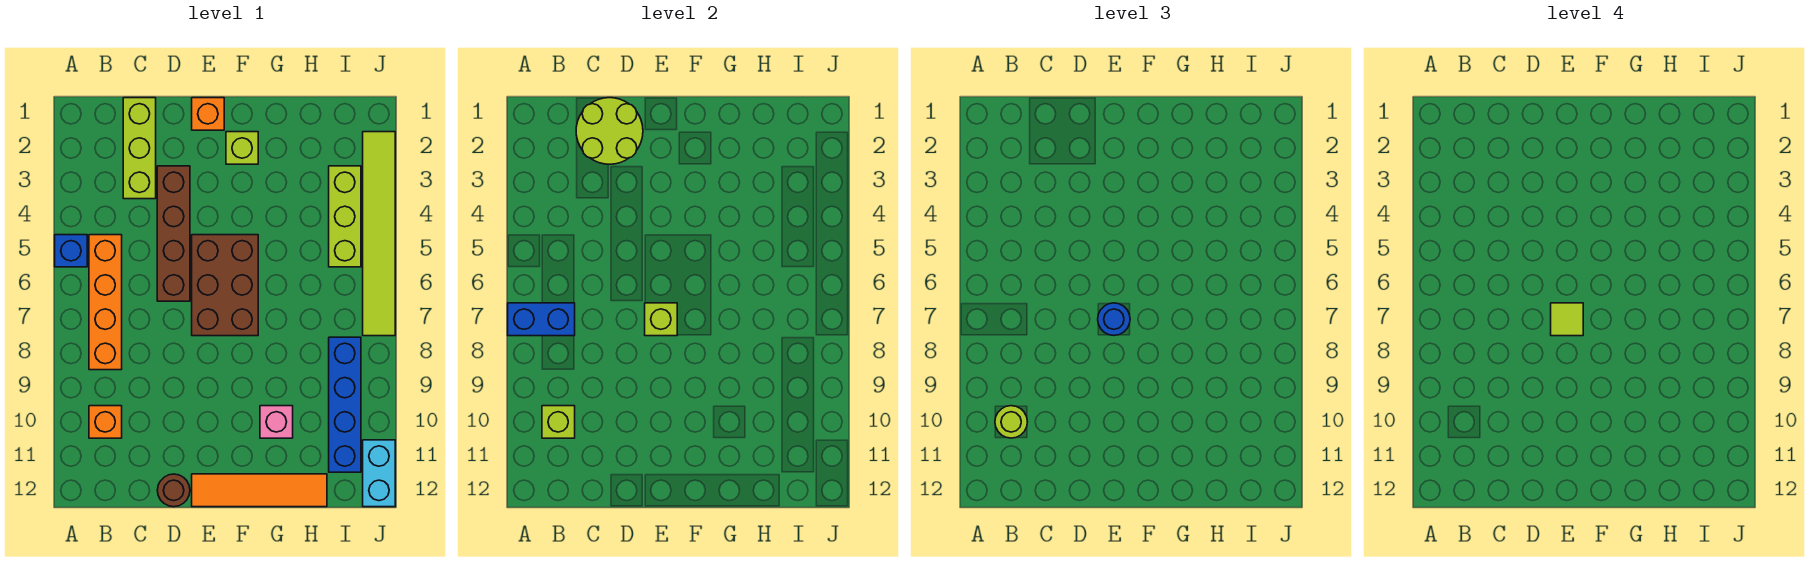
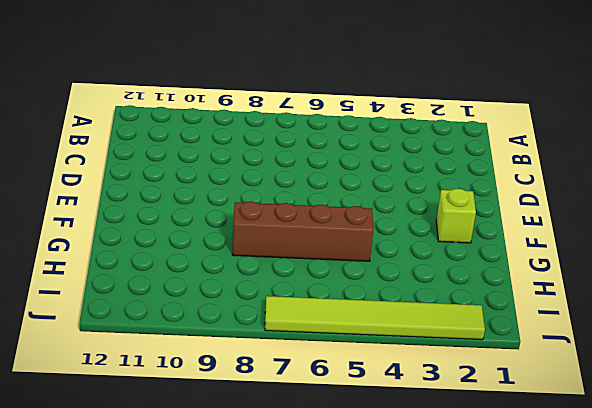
brown brick G5:G8 level 1 -> brown brick D3:D6 level 1
none -> blue brick A5 level 1
none -> orange brick B5:B8 level 1
none -> orange brick B10 level 1

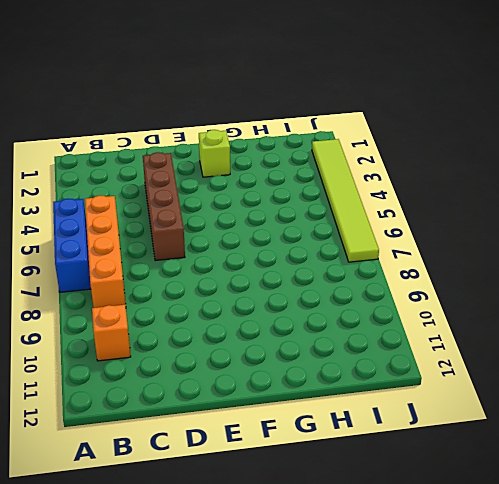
blue brick A5:A7 level 1 -> blue brick A5 level 1
none -> lime brick C1:C3 level 1
none -> brown round brick D12 level 1
none -> orange brick E1 level 1

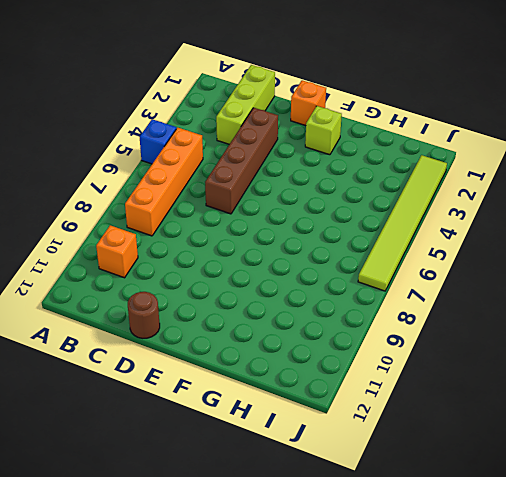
none -> brown brick E5:F7 level 1
none -> orange tile E12:H12 level 1
none -> pink brick G10 level 1

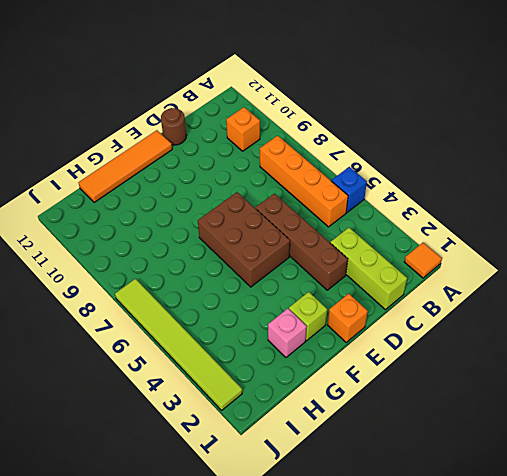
orange tile A1 level 1 -> none
pink brick G2 level 1 -> pink brick G10 level 1
none -> lime brick I3:I5 level 1
none -> blue brick I8:I11 level 1
none -> cyan brick J11:J12 level 1

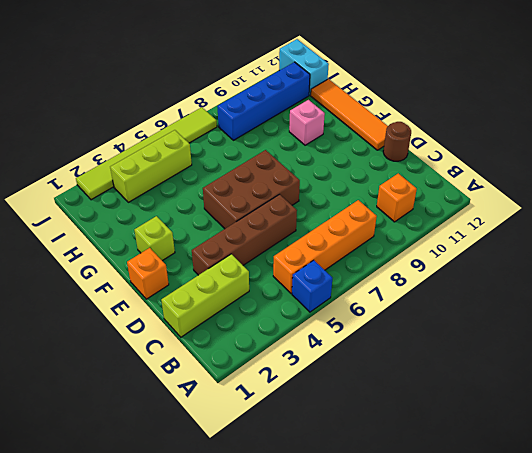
cyan brick I12:J12 level 1 -> cyan brick J11:J12 level 1
none -> blue brick A7:B7 level 2
none -> lime brick B10 level 2
none -> lime round brick C1:D2 level 2

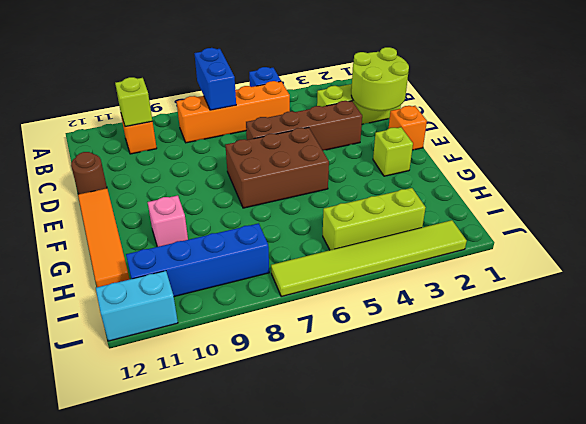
none -> lime brick E7 level 2
none -> lime round brick B10 level 3
none -> blue round brick E7 level 3

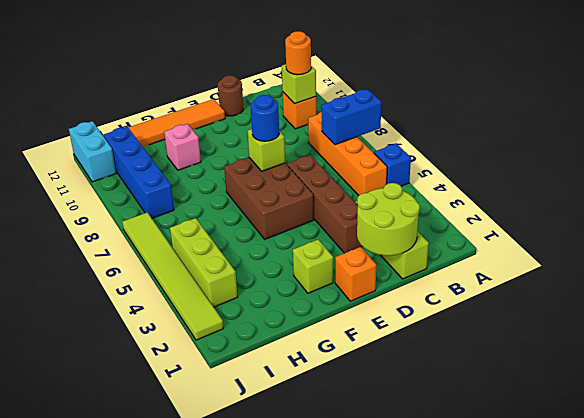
orange round brick B10 level 3 -> lime round brick B10 level 3
none -> lime tile E7 level 4

